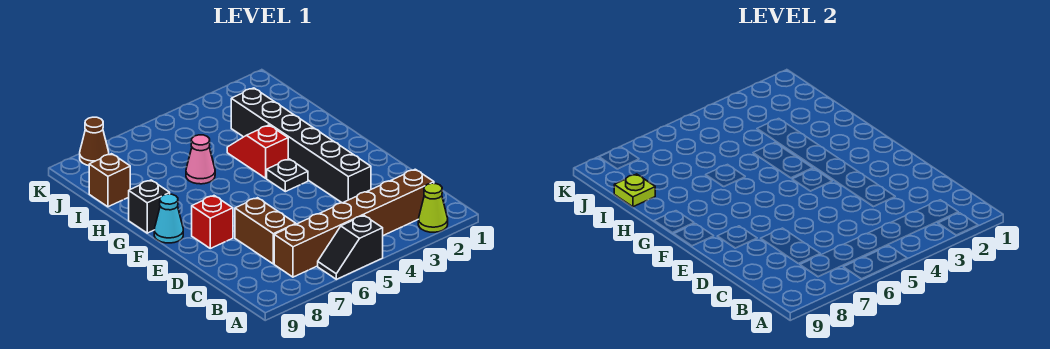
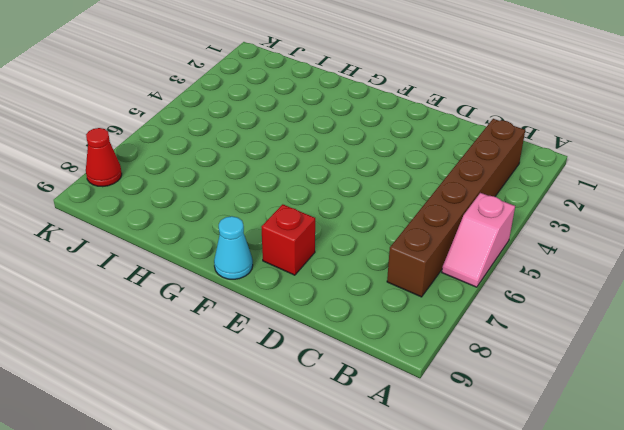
pink slope A5:A6 level 1 top 5 -> black slope A5:A6 level 1 top 5
red cone K8 level 1 -> brown cone K8 level 1
none -> lime cone A2 level 1
none -> brown brick C7:D7 level 1
none -> black brick D3:I3 level 1

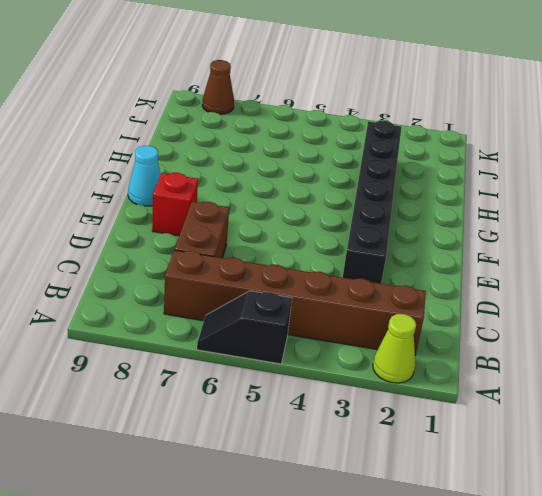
none -> black plate F4 level 1
none -> red slope G4:H4 level 1 top G
none -> black brick G9 level 1

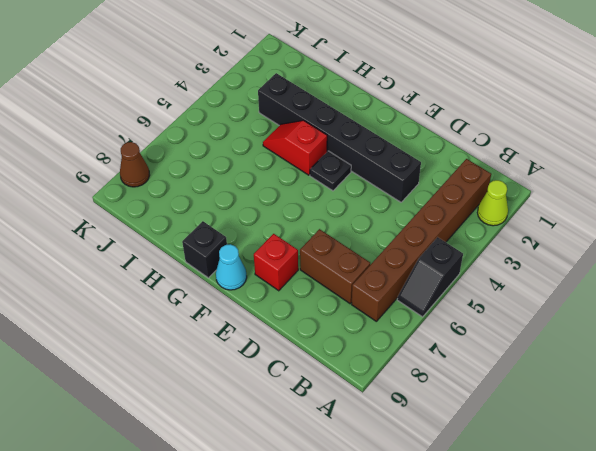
none -> pink cone H6 level 1
none -> brown brick I9 level 1
none -> lime plate I9 level 2

